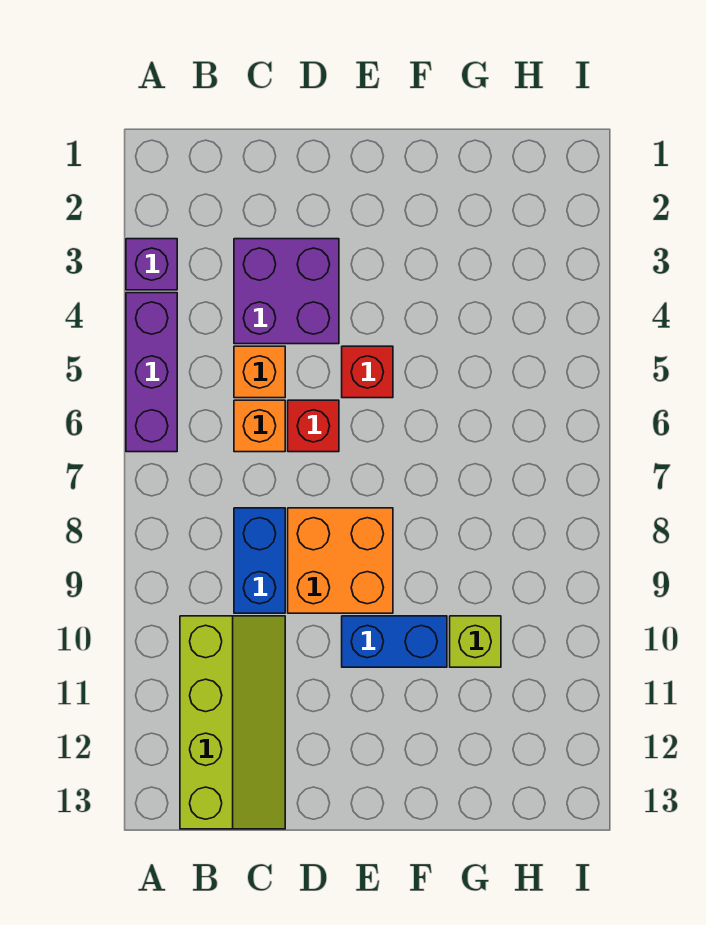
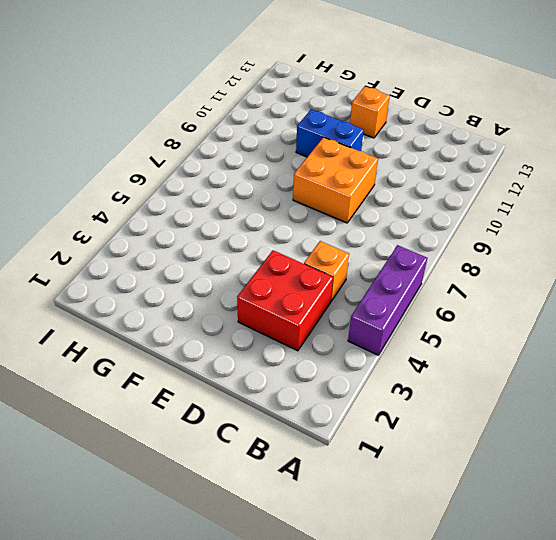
red brick C3:D4 level 1 -> purple brick C3:D4 level 1
orange brick E12 level 1 -> orange brick C6 level 1
none -> purple brick A3 level 1
none -> lime slope B10:C13 level 1 top B
none -> blue brick C8:C9 level 1

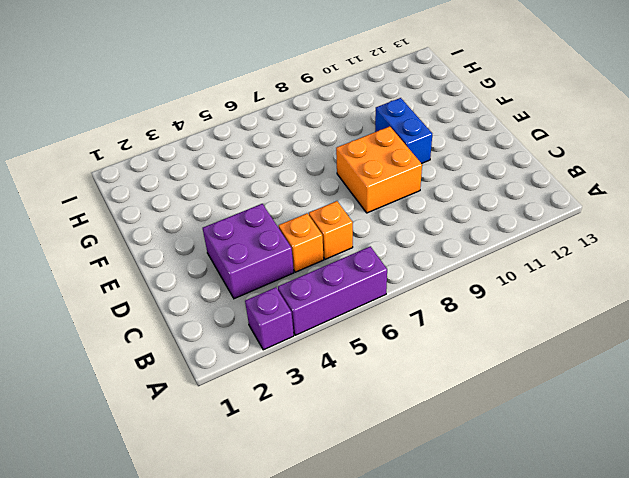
none -> lime slope B10:C13 level 1 top B
none -> blue brick C8:C9 level 1
none -> red brick D6 level 1

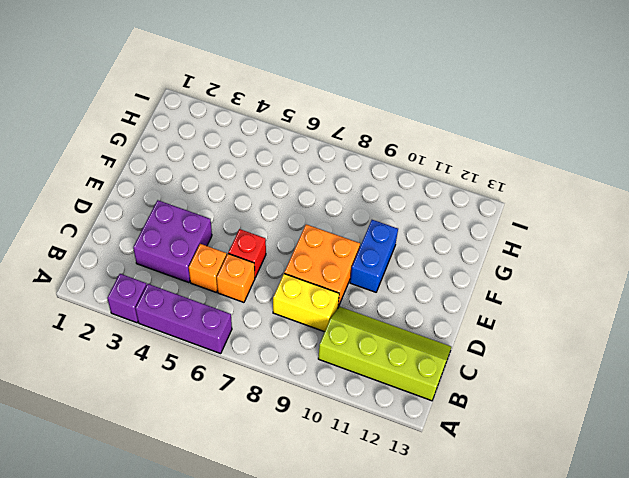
yellow brick C8:C9 level 1 -> blue brick C8:C9 level 1
none -> red brick E5 level 1
none -> lime brick G10 level 1

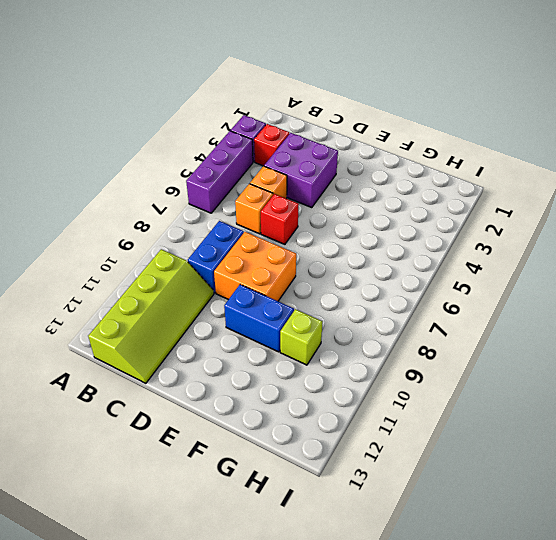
red brick B3 level 1 -> red brick E5 level 1

